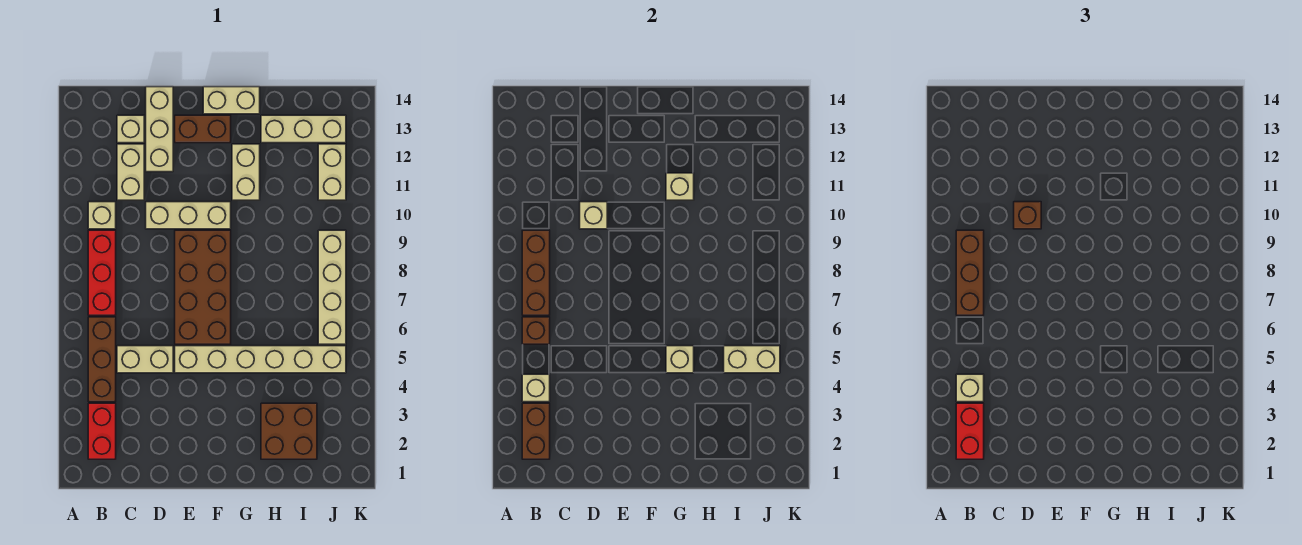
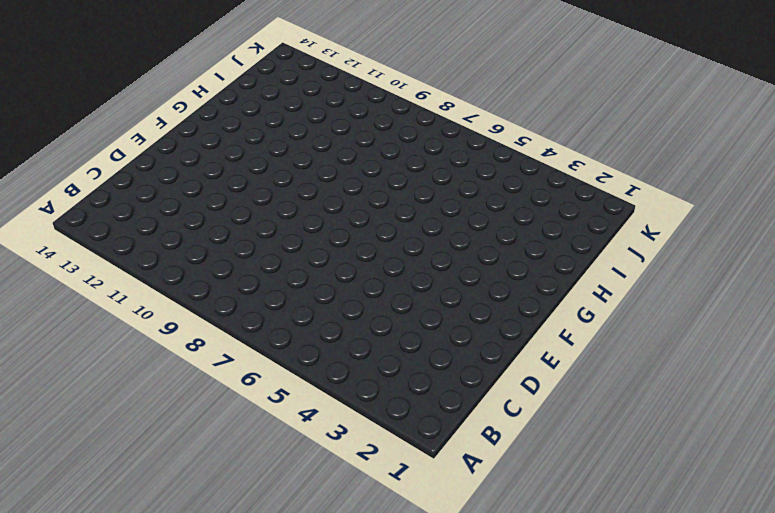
none -> red brick B2:B3 level 1
none -> brown brick B4:B6 level 1
none -> red brick B7:B9 level 1
none -> tan brick B10 level 1

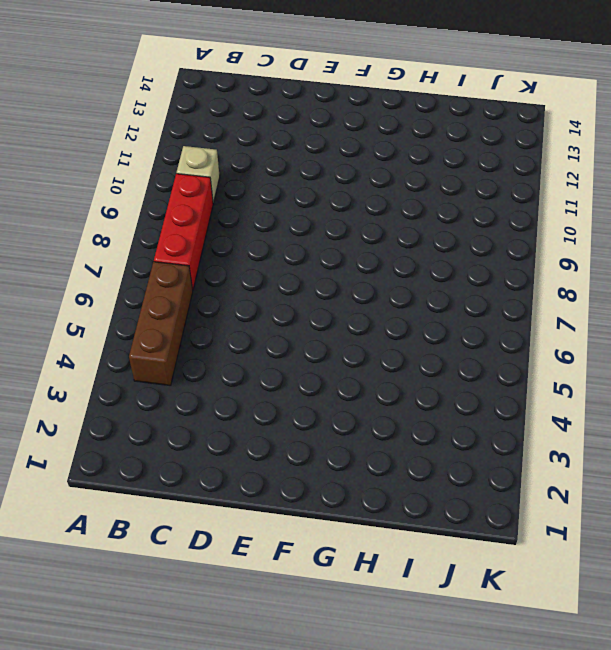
none -> red brick B2:B3 level 1
none -> tan brick C5:D5 level 1
none -> tan brick C11:C12 level 1
none -> tan brick C13 level 1

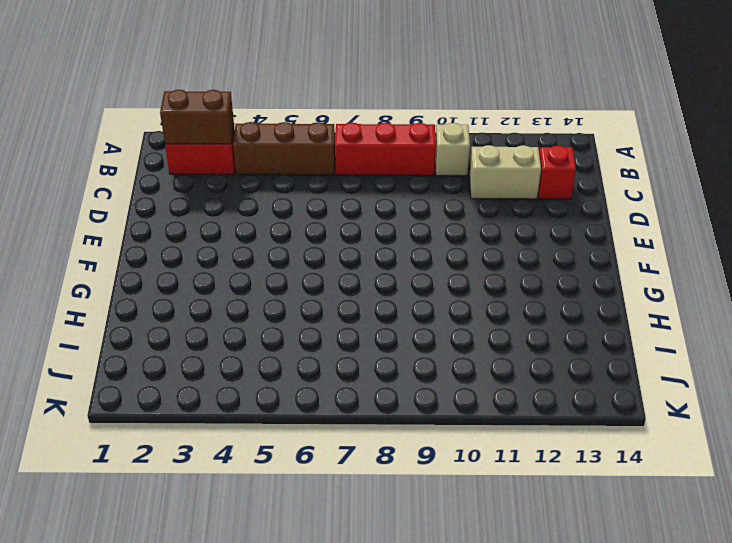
red brick C13 level 1 -> tan brick C13 level 1
none -> tan brick C5:D5 level 1
none -> tan brick D10:F10 level 1
none -> tan brick D12:D14 level 1
none -> tan brick E5:J5 level 1

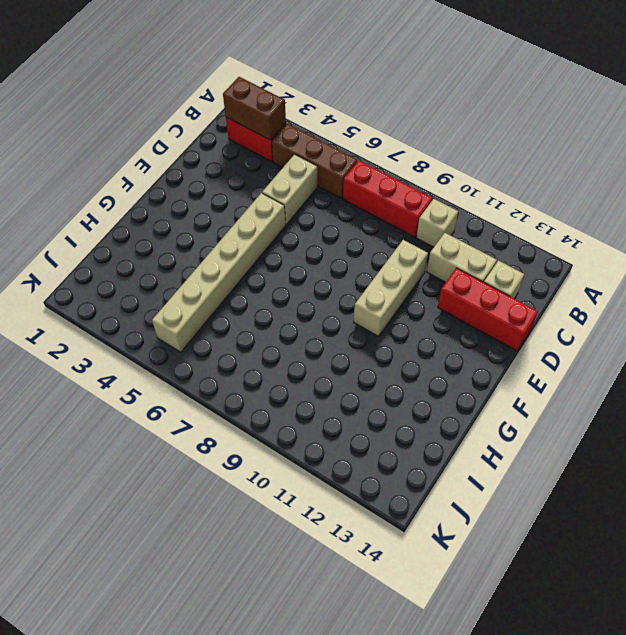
red brick D12:D14 level 1 -> tan brick D12:D14 level 1
none -> brown brick E6:F9 level 1
none -> brown brick E13:F13 level 1
none -> tan brick F14:G14 level 1
none -> tan brick G11:G12 level 1

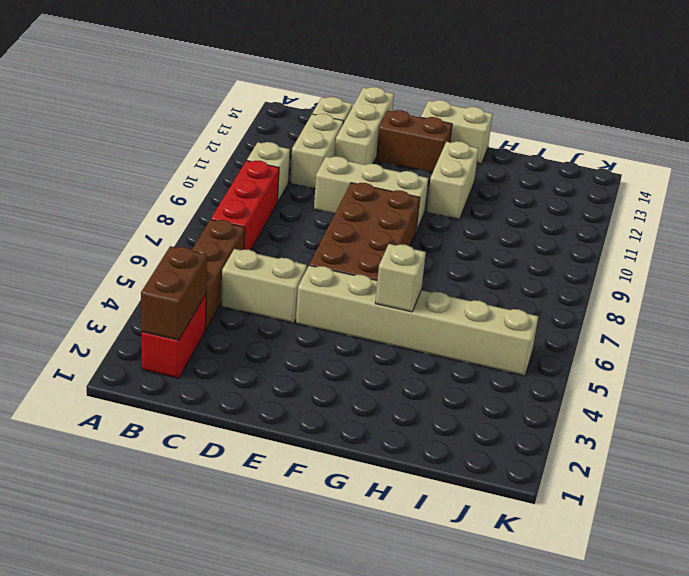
none -> brown brick H2:I3 level 1
none -> tan brick H13:J13 level 1
none -> tan brick J6:J9 level 1
none -> tan brick J11:J12 level 1

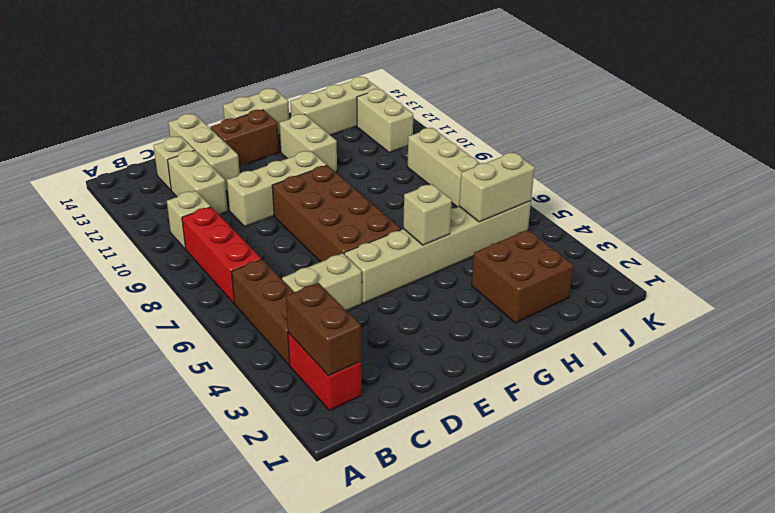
none -> tan brick B4 level 2
none -> brown brick B6 level 2
none -> brown brick B7:B9 level 2
none -> tan brick D10 level 2

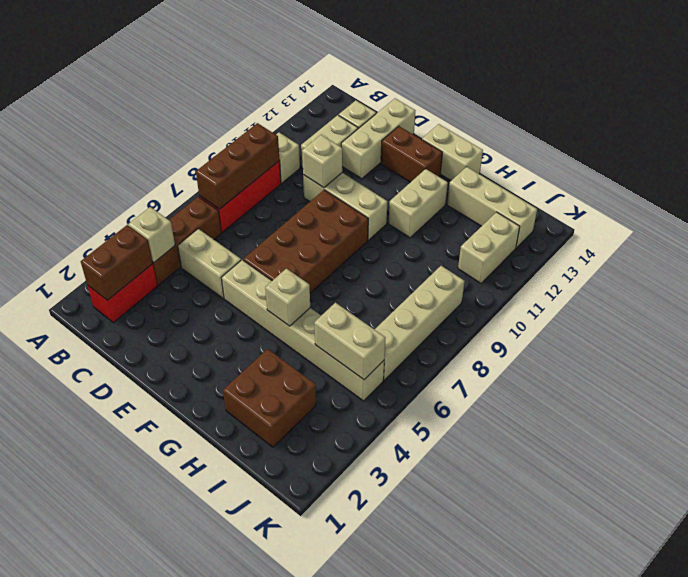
none -> brown brick B6 level 2
none -> tan brick G11 level 2
none -> red brick B2:B3 level 3
none -> tan brick B4 level 3

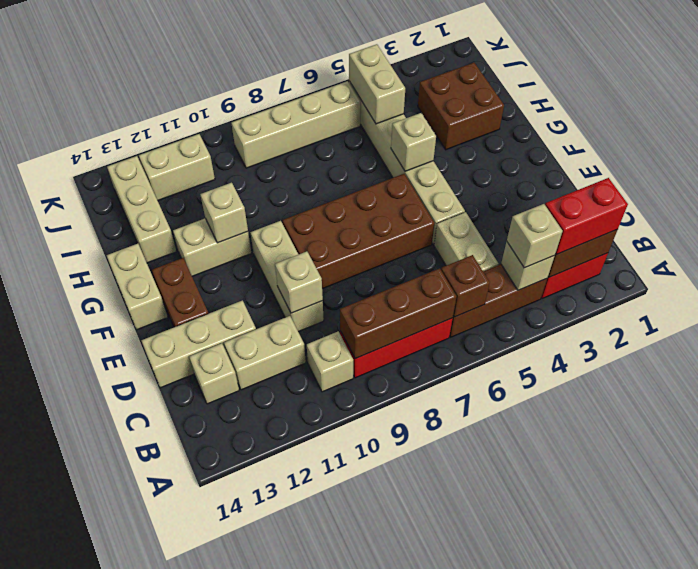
none -> brown brick B7:B9 level 3
none -> brown brick D10 level 3

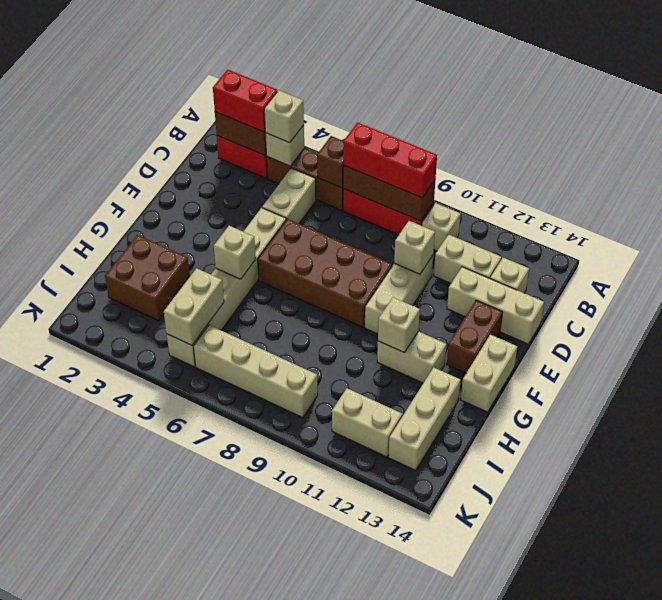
red brick B7:B9 level 3 -> brown brick B7:B9 level 3
none -> brown brick D10 level 3

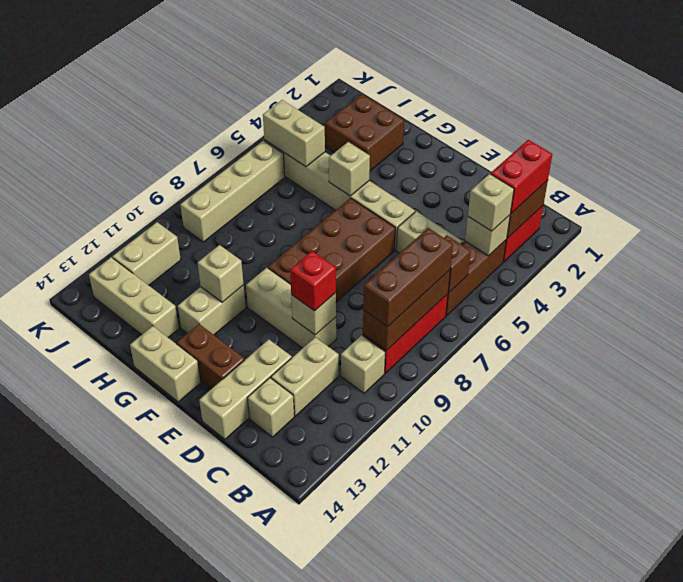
red brick D10 level 3 -> brown brick D10 level 3

